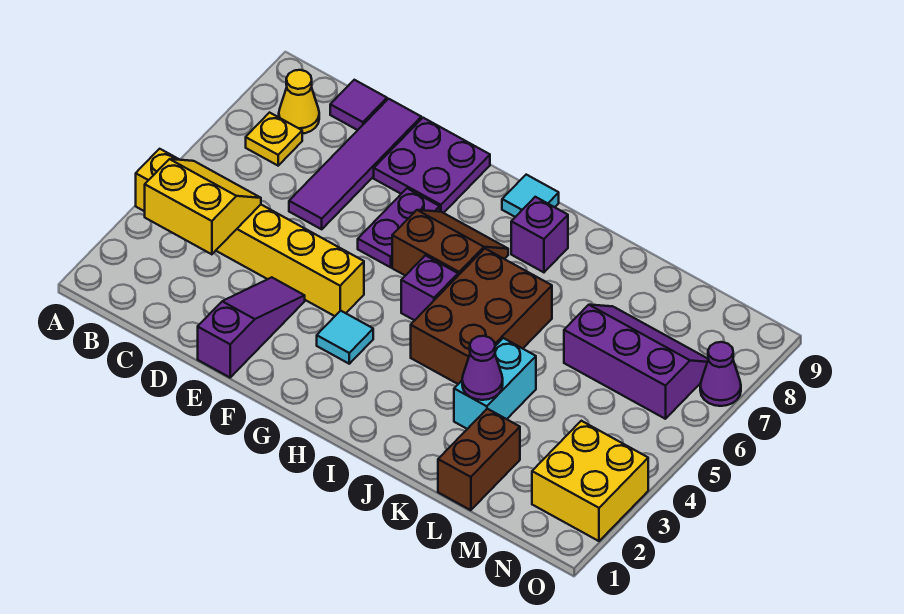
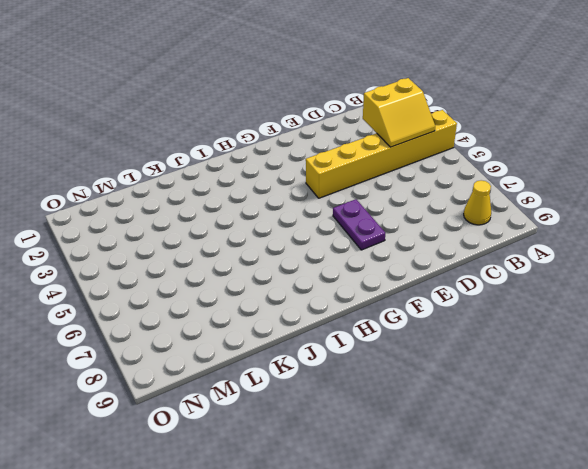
none -> yellow plate B7 level 1
none -> purple tile C9 level 1
none -> purple tile D6:D9 level 1

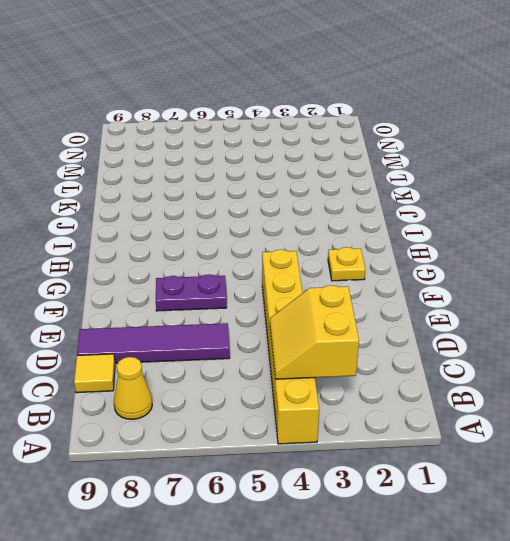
yellow tile C9 level 1 -> purple tile C9 level 1
yellow plate G2 level 1 -> yellow plate B7 level 1
none -> purple slope E1:E3 level 1 top 1
none -> purple plate E8:F9 level 1
none -> cyan tile G3 level 1

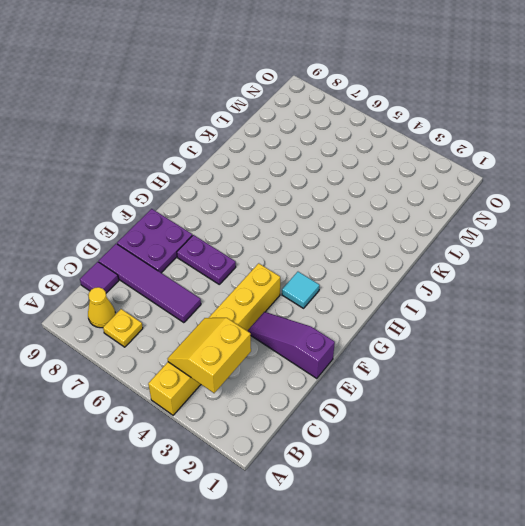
none -> brown slope G6:H7 level 1 top 6
none -> purple brick H5 level 1
none -> cyan tile H9 level 1

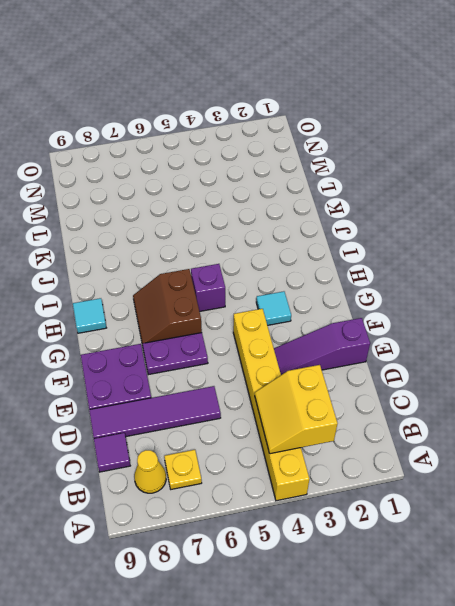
none -> brown brick I4:J6 level 1
none -> purple brick I8 level 1
none -> cyan brick K3:K4 level 1

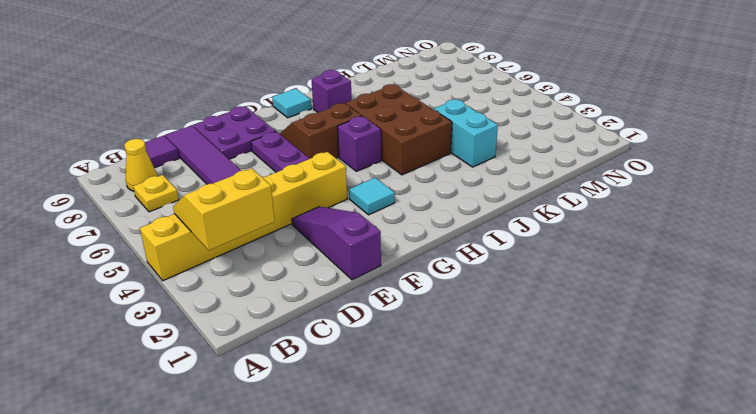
none -> brown brick L1:L2 level 1
none -> purple slope L6:N7 level 1 top 6
none -> yellow brick N2:O3 level 1

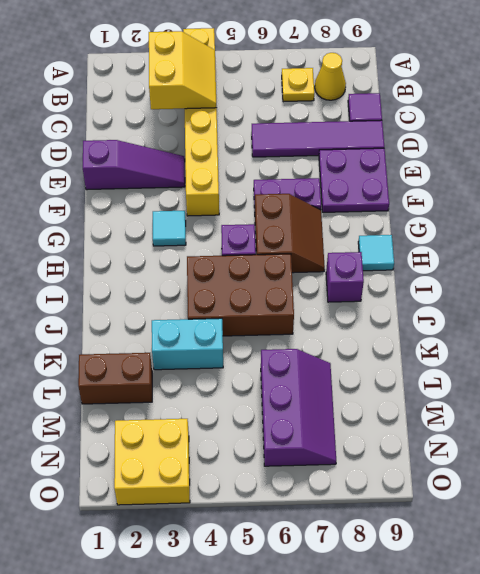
none -> purple cone O7 level 1
none -> purple cone K3 level 2

